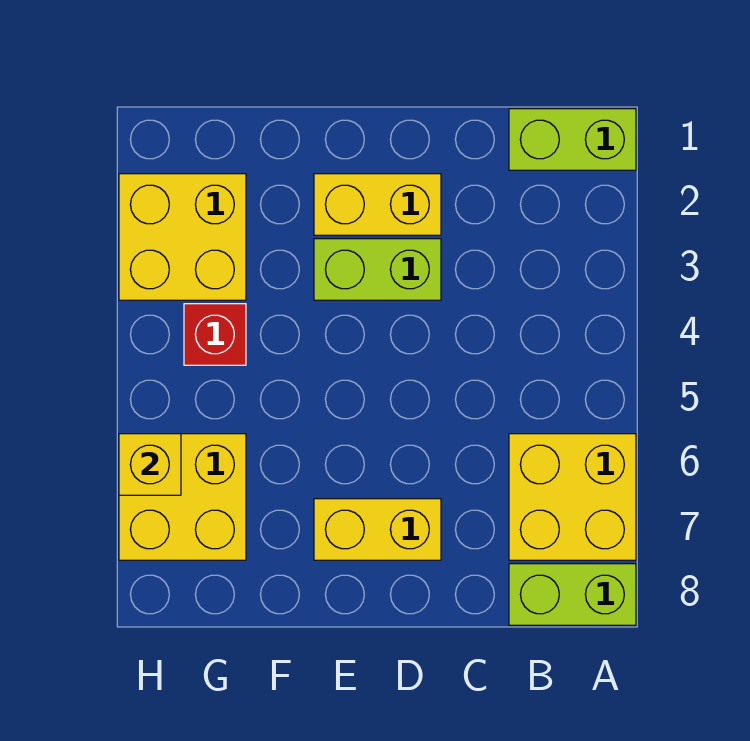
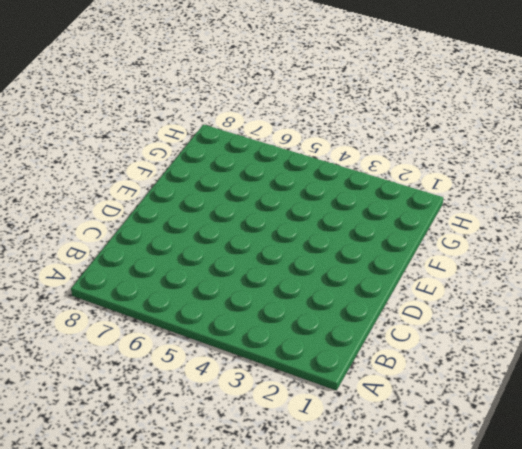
none -> lime brick A1:B1 level 1
none -> yellow brick A6:B7 level 1

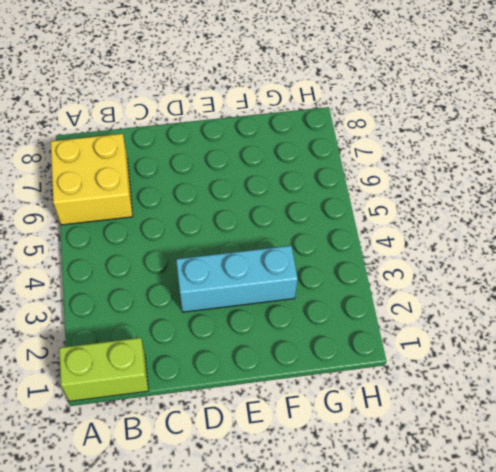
cyan brick D3:F3 level 1 -> lime brick D3:E3 level 1
none -> lime brick A8:B8 level 1
none -> yellow brick D2:E2 level 1

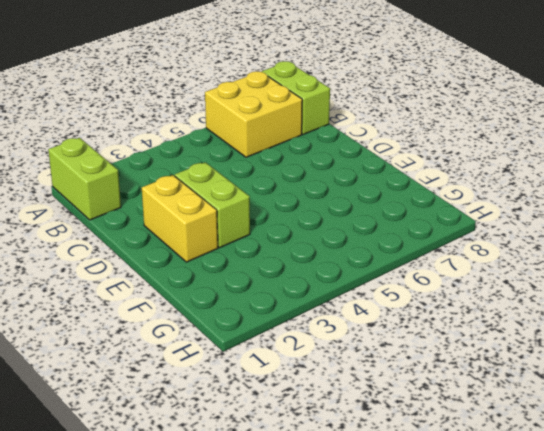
none -> yellow brick D7:E7 level 1
none -> yellow brick G2:H3 level 1

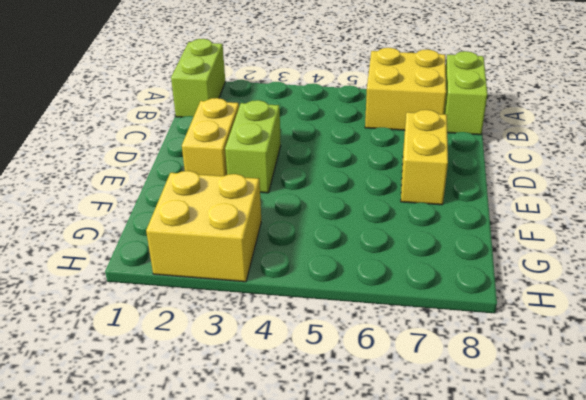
none -> red brick G4 level 1
none -> yellow brick G6:H7 level 1

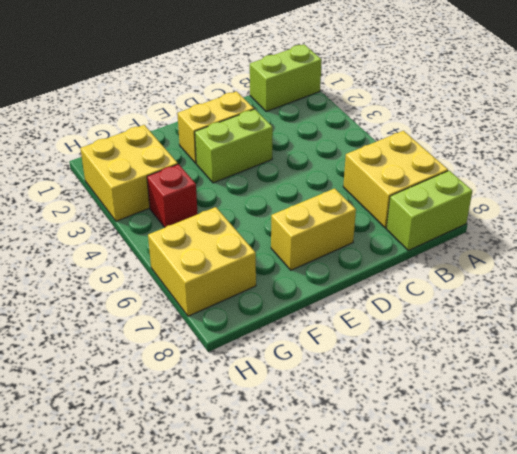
none -> yellow brick H6 level 2

